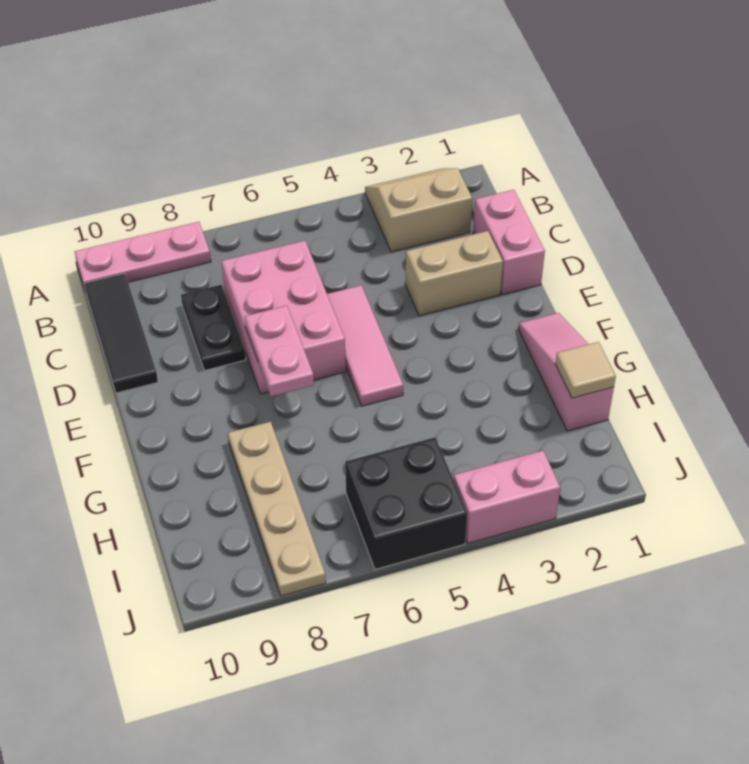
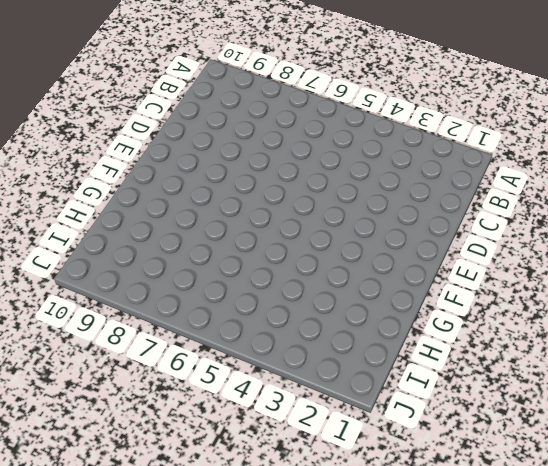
none -> tan slope A2:B3 level 1 top B
none -> pink plate A8:A10 level 1
none -> black tile B10:D10 level 1

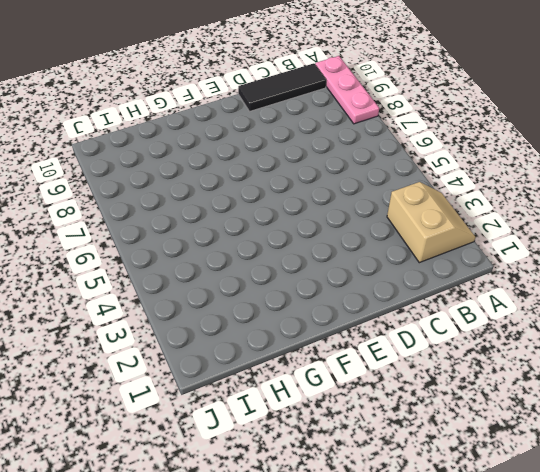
none -> pink brick C1:D1 level 1
none -> pink brick C6:E7 level 1
none -> black plate C8:D8 level 1

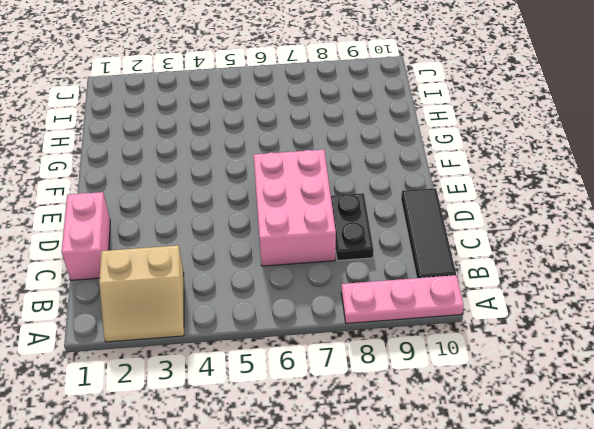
none -> tan brick D2:D3 level 1
none -> pink tile D5:F5 level 1
none -> pink slope F1:H1 level 1 top H

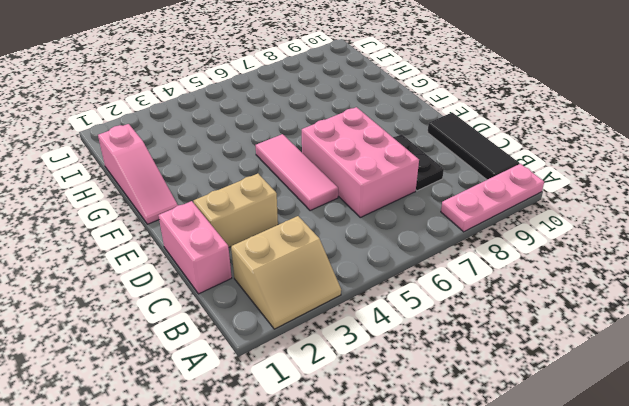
none -> tan plate G8:J8 level 1
none -> black brick I5:J6 level 1
none -> pink brick J3:J4 level 1

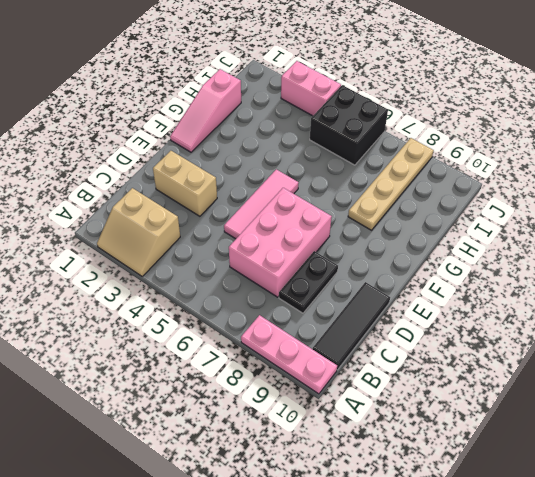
none -> pink brick C1:D1 level 1
none -> pink plate E7:F7 level 2
none -> tan tile H1 level 2

